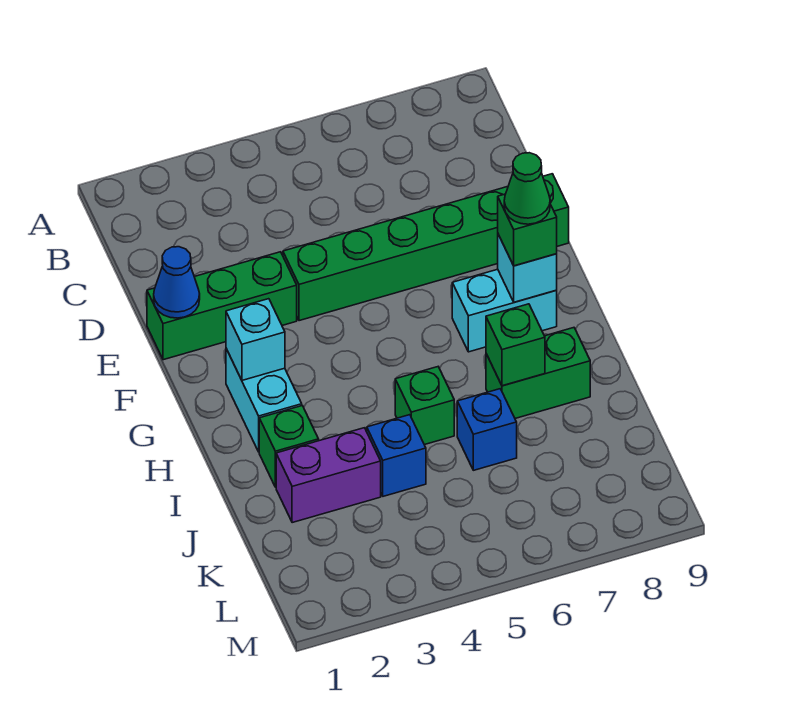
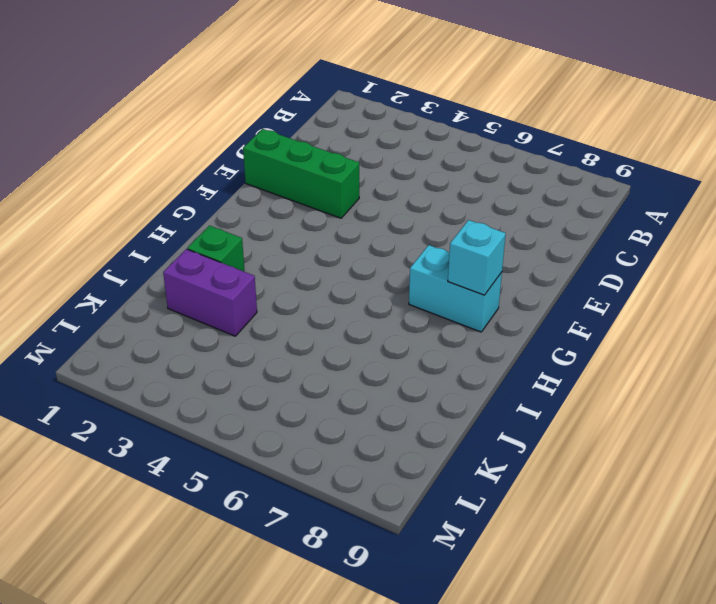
none -> green brick E4:E9 level 1
none -> cyan brick G2:H2 level 1
none -> green brick I5 level 1

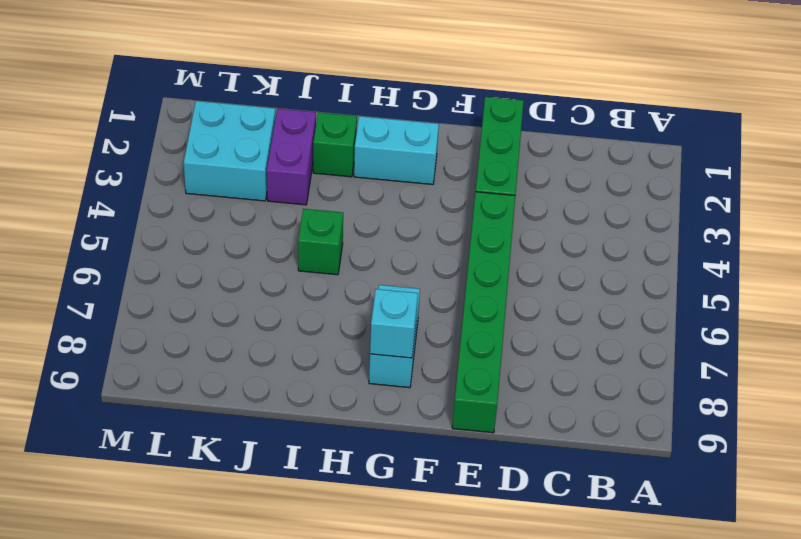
cyan brick K2:L3 level 1 -> none
none -> green brick I7:I8 level 1
none -> blue brick J4 level 1
none -> blue brick J6 level 1

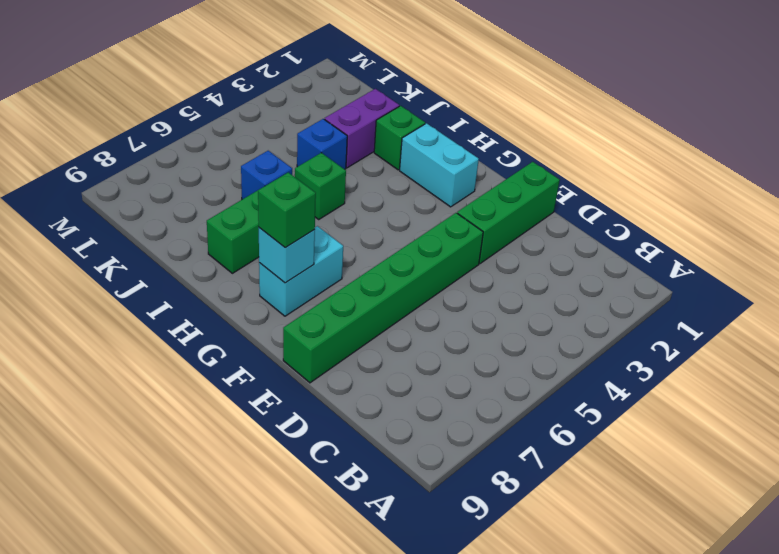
none -> blue cone E1 level 2
none -> cyan brick G2 level 2
none -> green brick I7 level 2

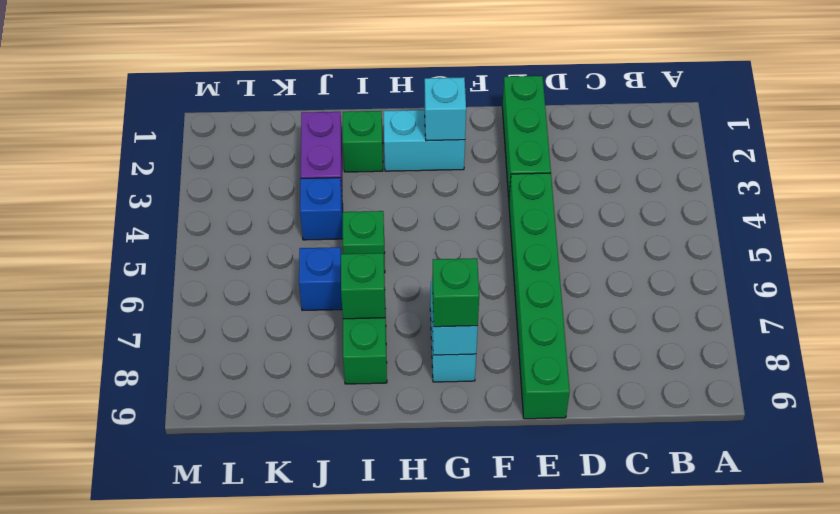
none -> blue cone E1 level 2
none -> green cone G8 level 4

